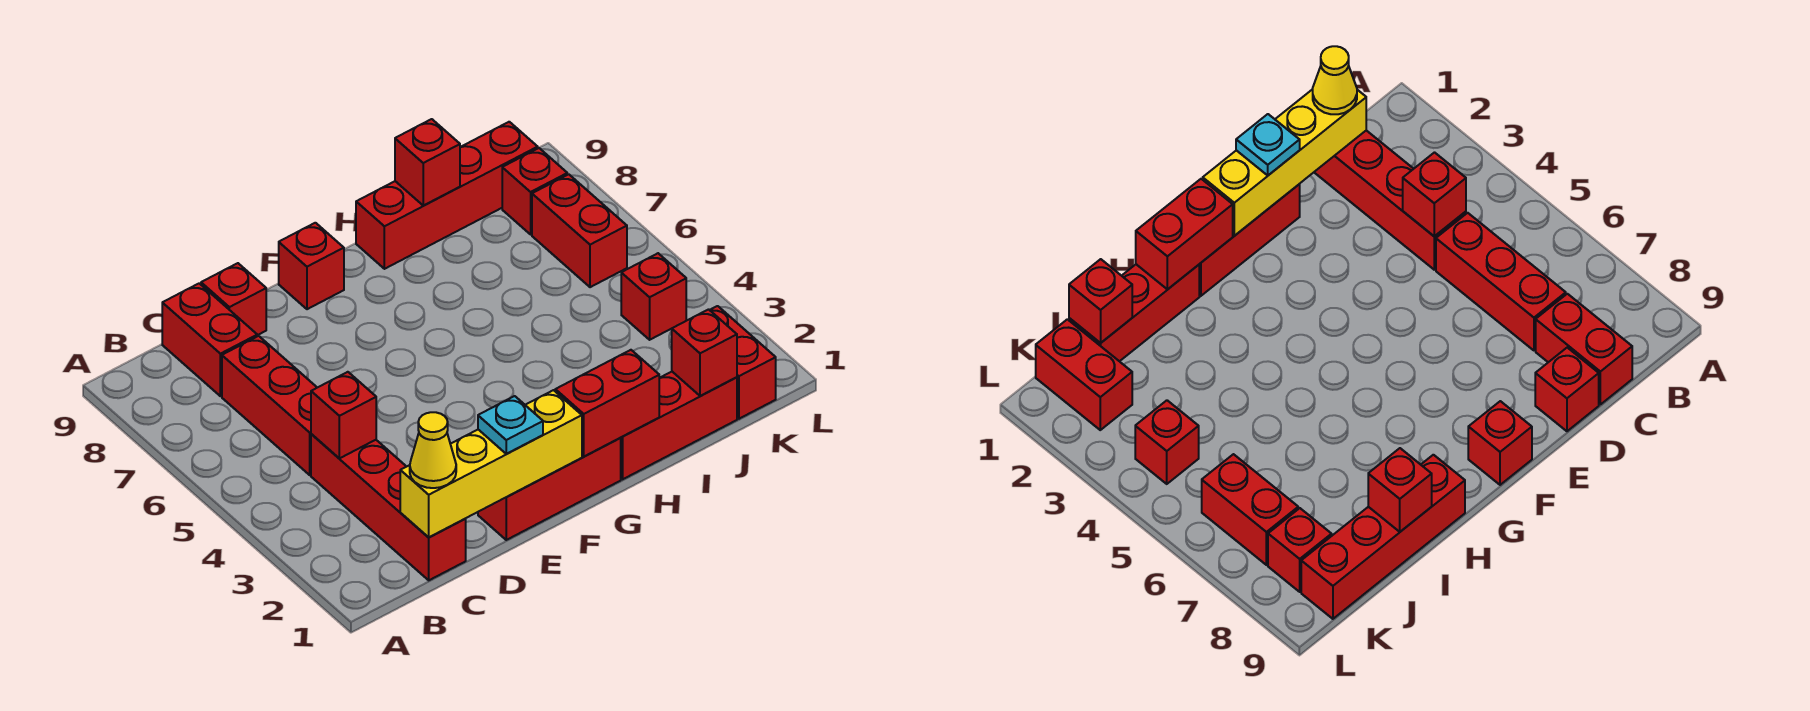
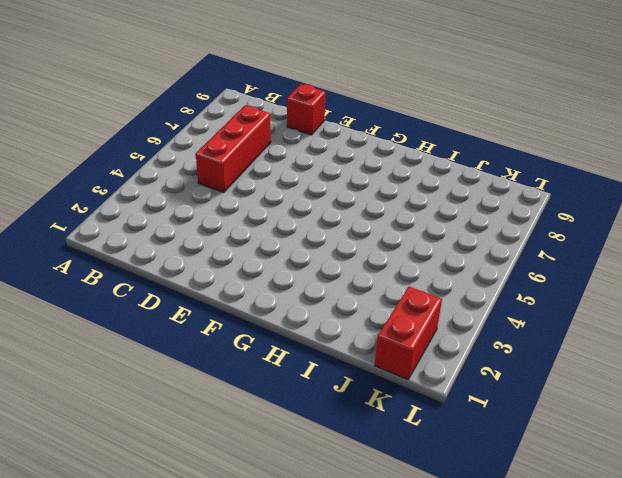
none -> red brick C1:C4 level 1
none -> red brick C8:C9 level 1
none -> red brick E1:G1 level 1

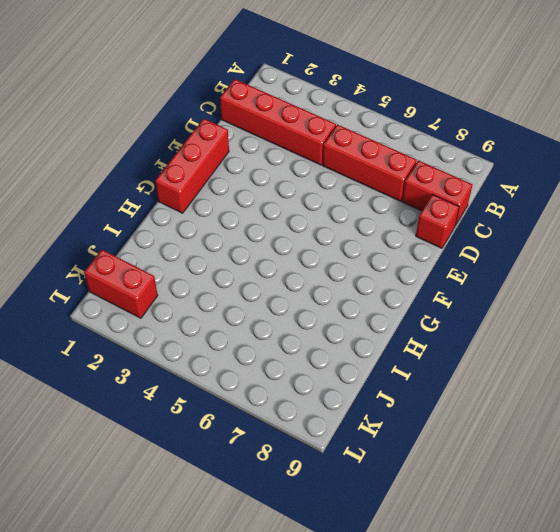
none -> red brick F9 level 1
none -> red brick H1:J1 level 1
none -> red brick H9:K9 level 1

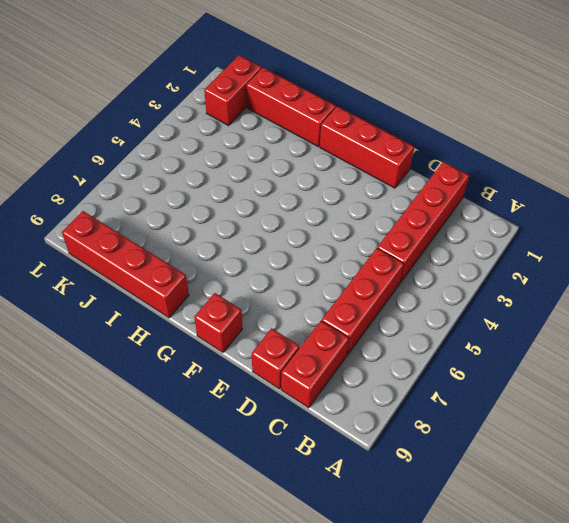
none -> red brick K4 level 1
none -> red brick K6:K7 level 1
none -> red brick K8 level 1

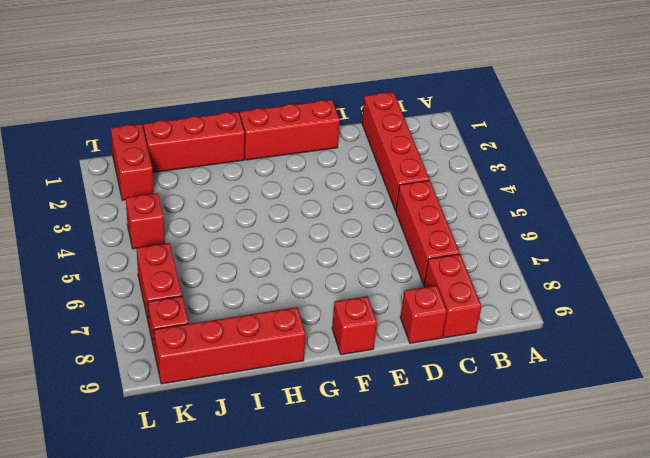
none -> yellow brick C1:F1 level 2
none -> red brick C4 level 2
none -> red brick G1:H1 level 2

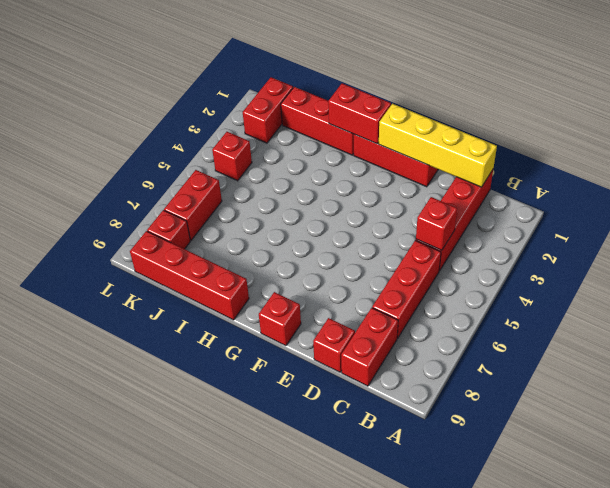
none -> red brick I9 level 2
none -> red brick J1 level 2
none -> yellow cone C1 level 3

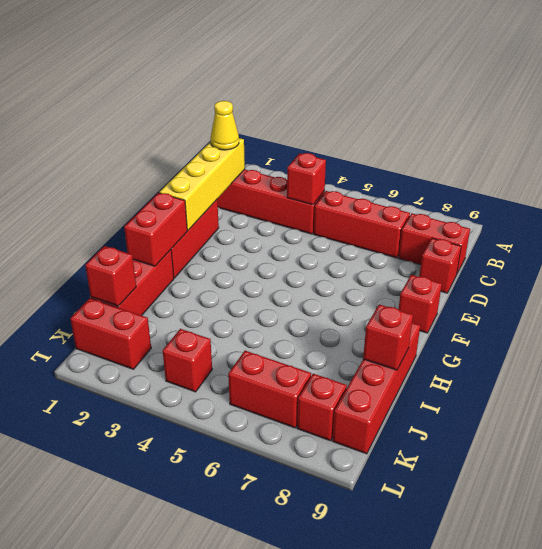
none -> cyan plate E1 level 3

